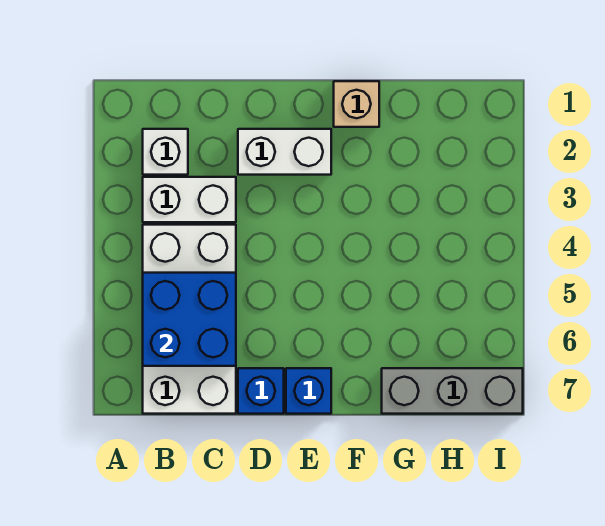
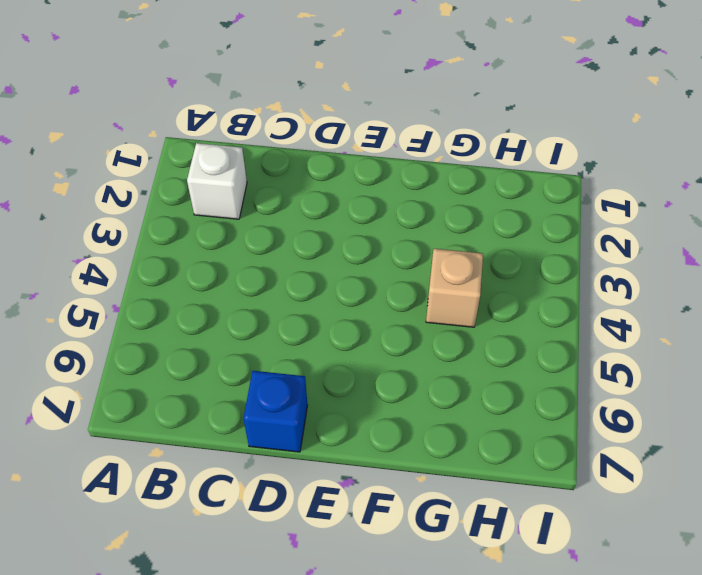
tan brick G4 level 1 -> tan brick F1 level 1
none -> white brick B3:C3 level 1
none -> white brick B4:C7 level 1

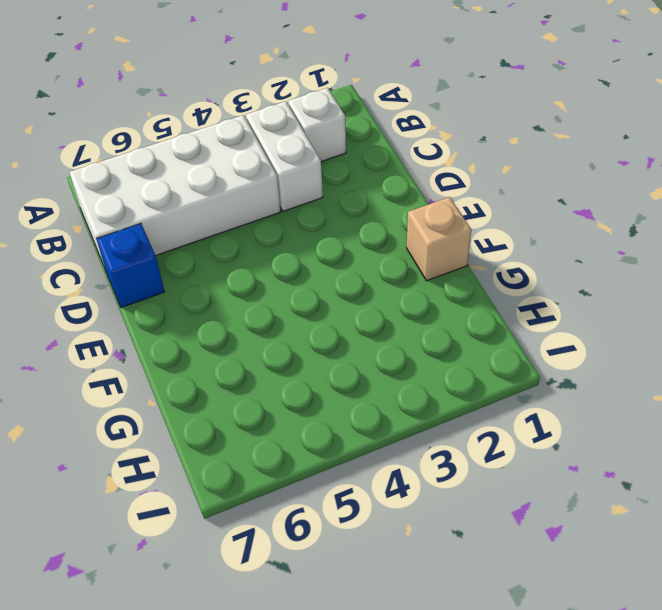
none -> white brick D2:E2 level 1
none -> blue brick E7 level 1

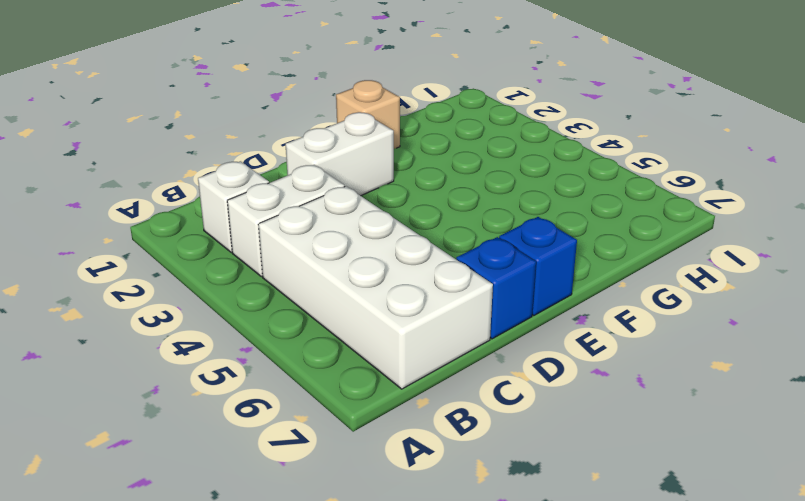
none -> grey brick G7:I7 level 1
none -> blue brick B5:C6 level 2

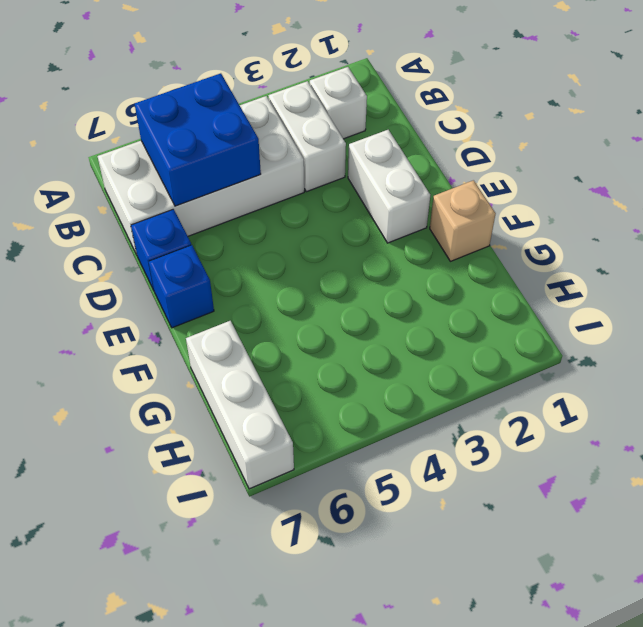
white brick G7:I7 level 1 -> grey brick G7:I7 level 1

